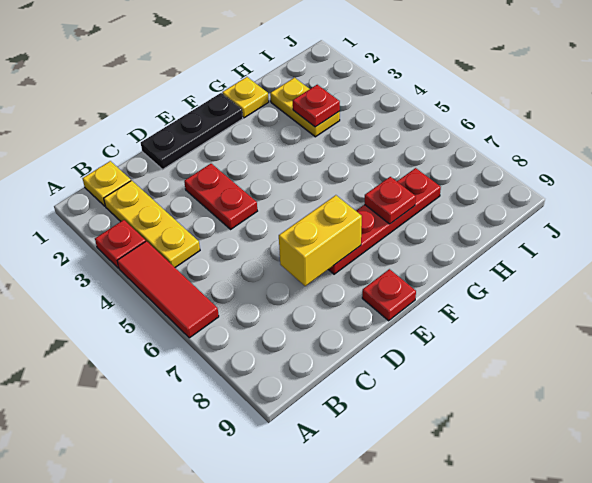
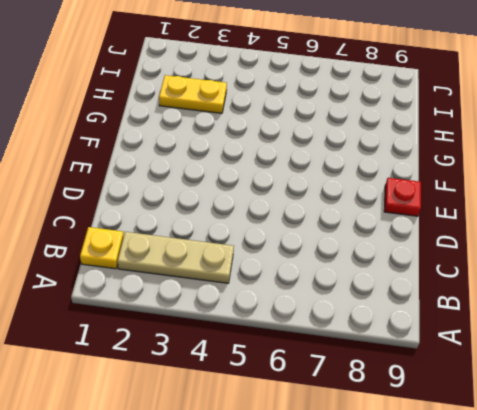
tan plate B2:B4 level 1 -> yellow plate B2:B4 level 1
none -> red plate A3 level 1
none -> red tile A4:A6 level 1
none -> black plate D1:F1 level 1

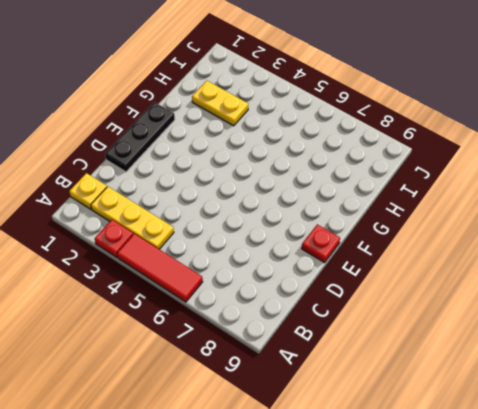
none -> red plate D3:D4 level 1
none -> red plate E7:H7 level 1
none -> yellow plate G1 level 1

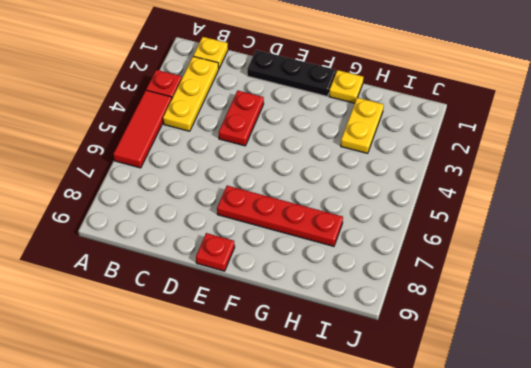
none -> yellow brick D7:E7 level 2
none -> red plate G7 level 2
none -> red plate H3 level 2

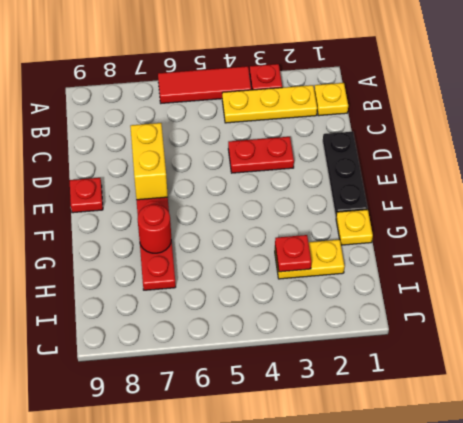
red round brick G7 level 2 -> red plate G7 level 2

